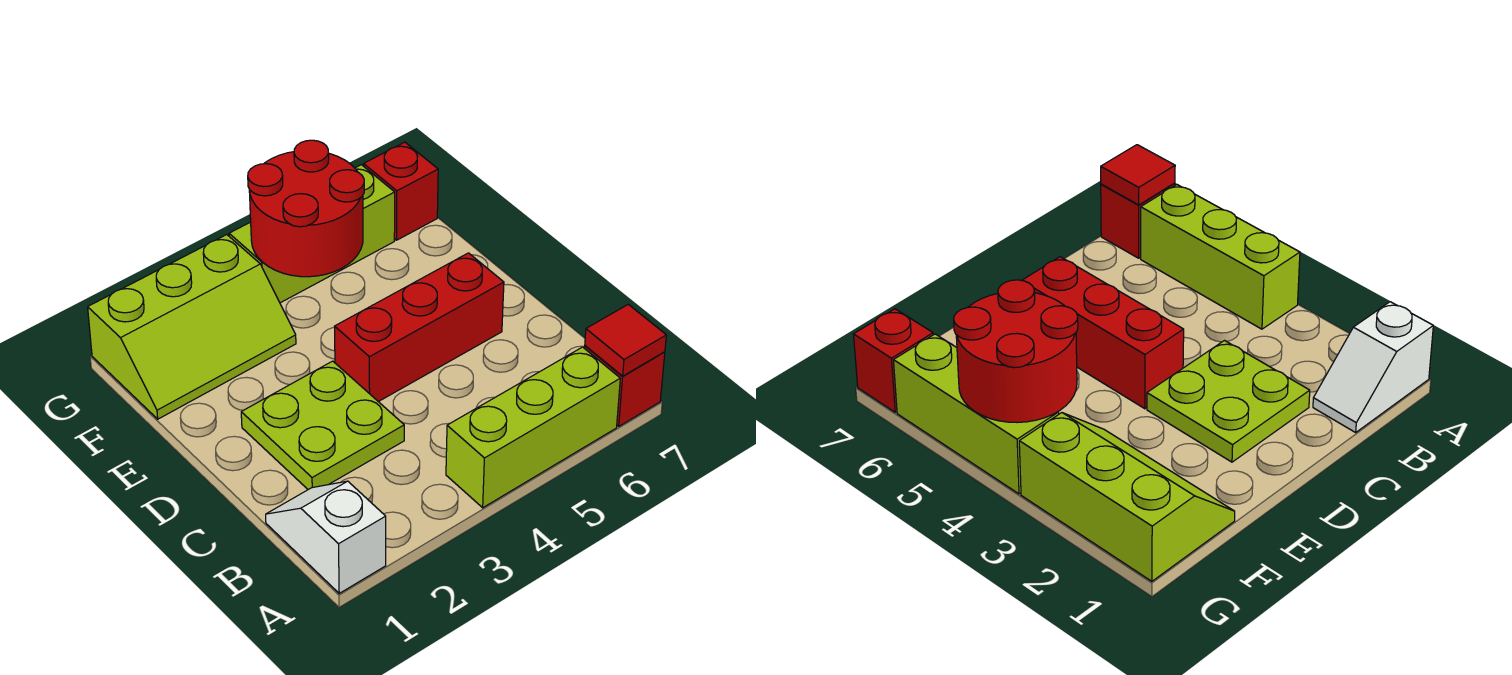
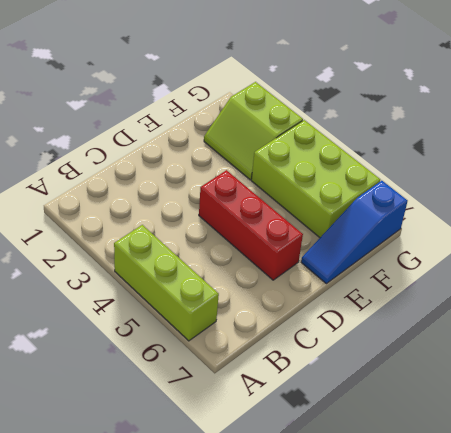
blue slope E7:G7 level 1 top G -> red brick G7 level 1
lime slope F2:G3 level 1 top G -> lime slope F1:G3 level 1 top G
lime brick F4:G6 level 1 -> lime brick G4:G6 level 1
none -> white slope A1:B1 level 1 top A
none -> red brick A7 level 1

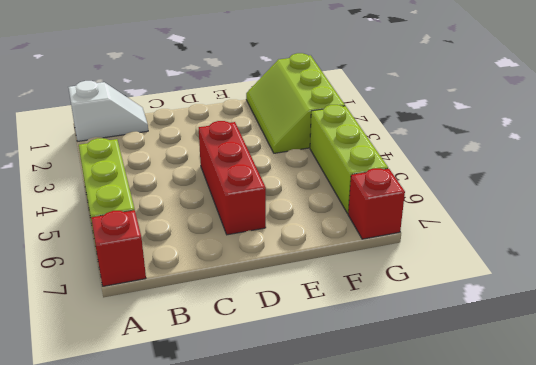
none -> lime plate C2:D3 level 1
none -> red tile A7 level 2

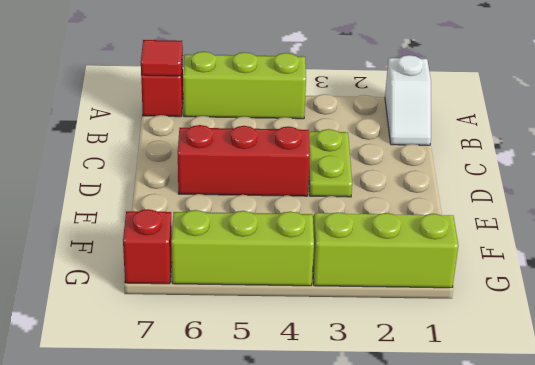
lime plate C3:D3 level 1 -> lime plate C2:D3 level 1
none -> red round brick F4:G5 level 2

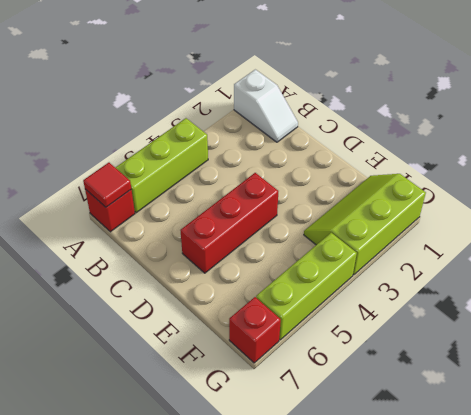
none -> lime plate C2:D3 level 1
none -> red round brick F4:G5 level 2

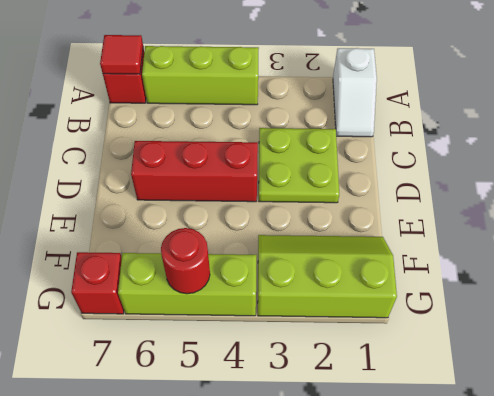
red round brick G5 level 2 -> red round brick F4:G5 level 2

